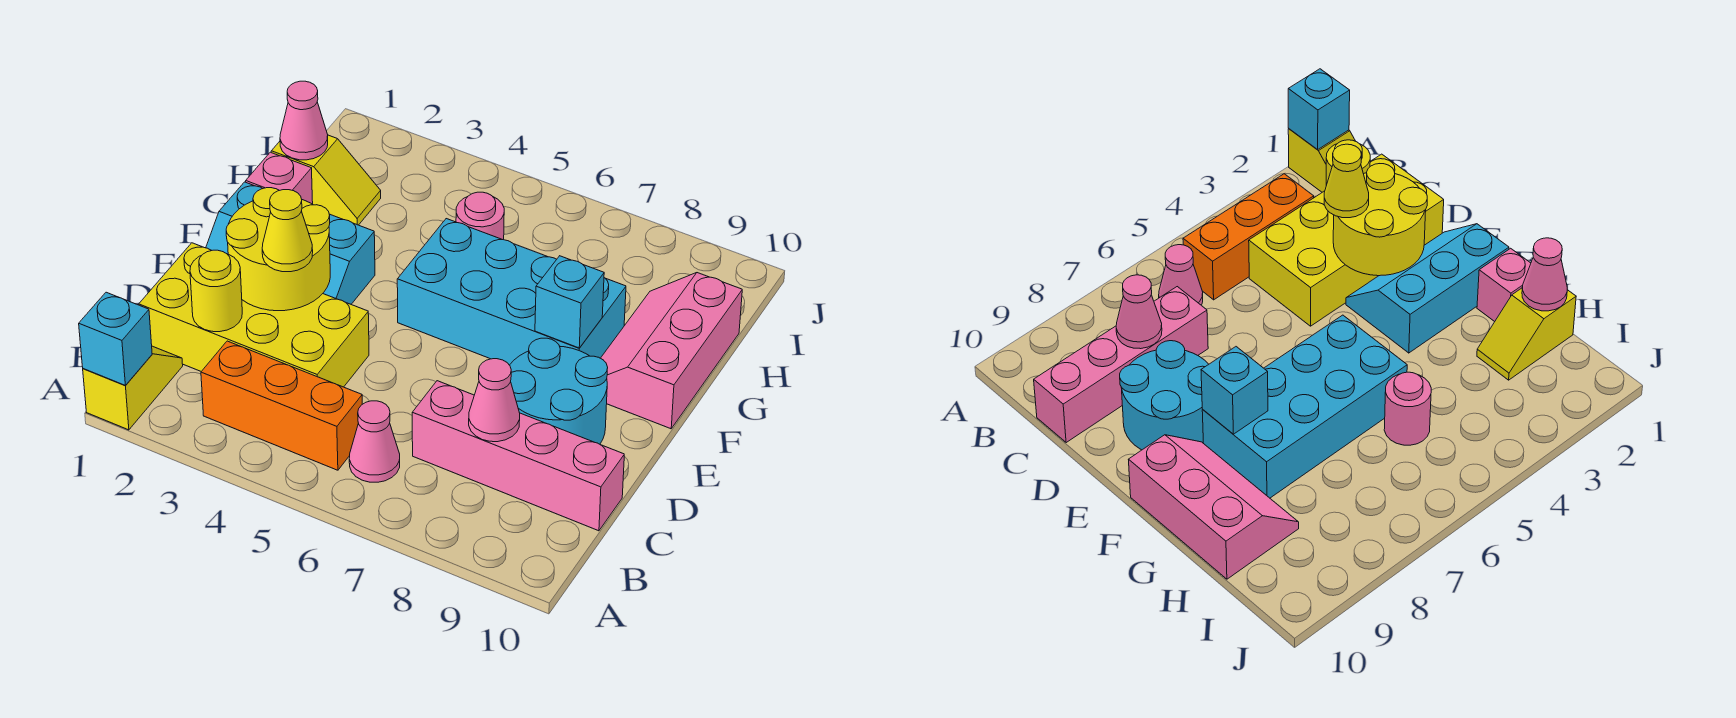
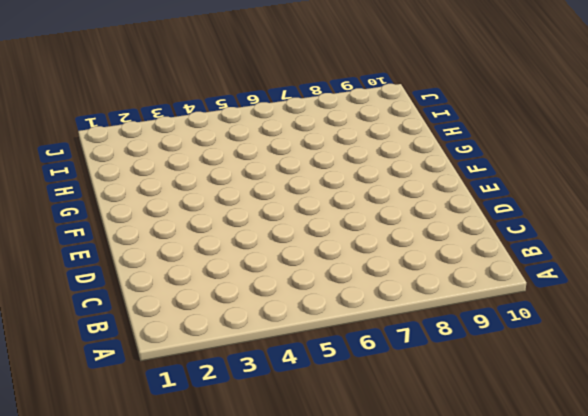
none -> yellow slope A1:B1 level 1 top A
none -> orange brick B3:B5 level 1
none -> pink cone B6 level 1

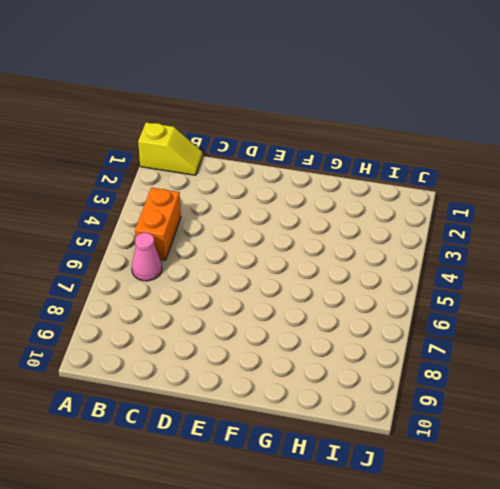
orange brick B4:B5 level 1 -> orange brick B3:B5 level 1
none -> yellow brick C1:D4 level 1
none -> pink brick C7:C10 level 1
none -> cyan round brick D8:E9 level 1

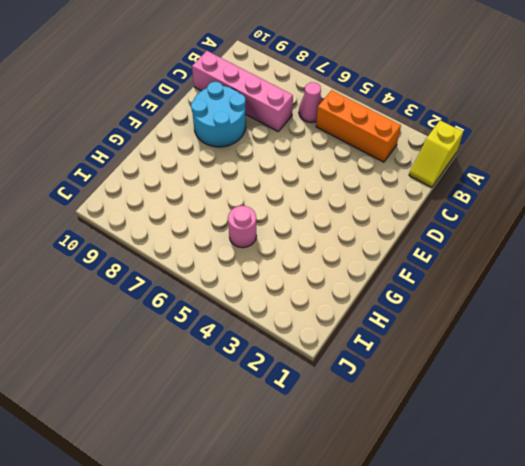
none -> yellow brick C1:D4 level 1
none -> cyan slope E1:F3 level 1 top F
none -> cyan brick F5:G8 level 1

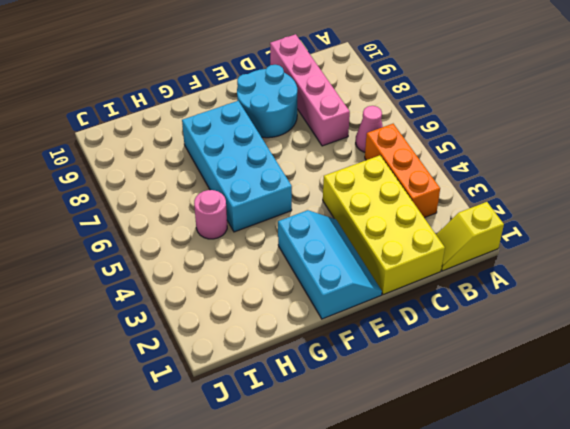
none -> pink slope F9:H10 level 1 top 10
none -> pink brick G1 level 1
none -> yellow slope H1:H2 level 1 top 1

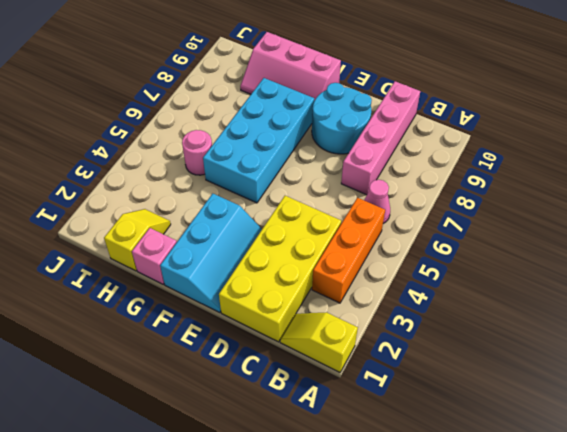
none -> cyan brick A1 level 2
none -> yellow round brick C2 level 2
none -> pink cone C8 level 2

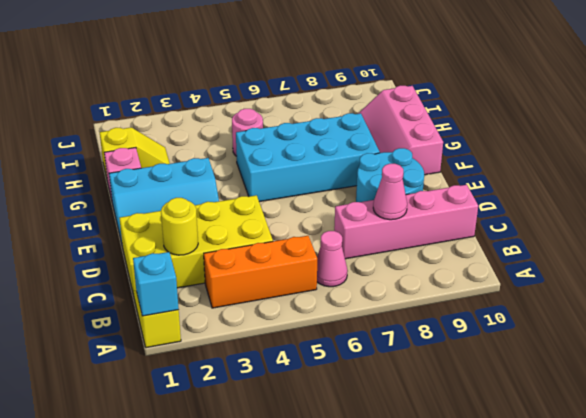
none -> yellow round brick D2:E3 level 2
none -> cyan brick F8 level 2
none -> pink cone H1 level 2

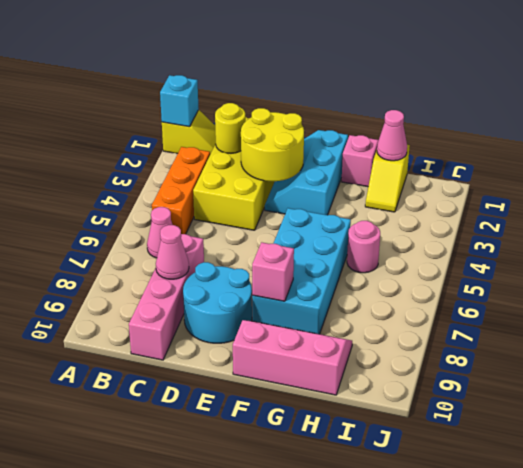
pink brick F8 level 2 -> cyan brick F8 level 2
none -> yellow cone D3 level 3

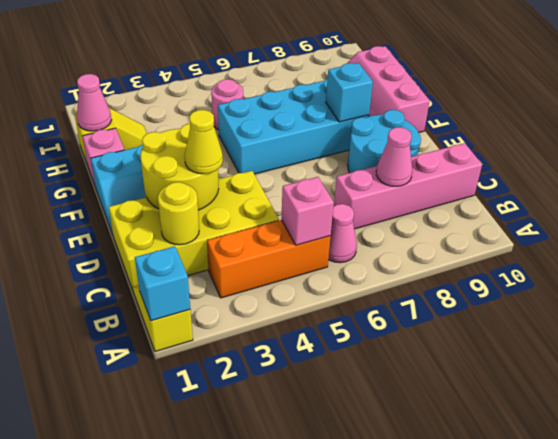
pink brick B5 level 2 -> none

